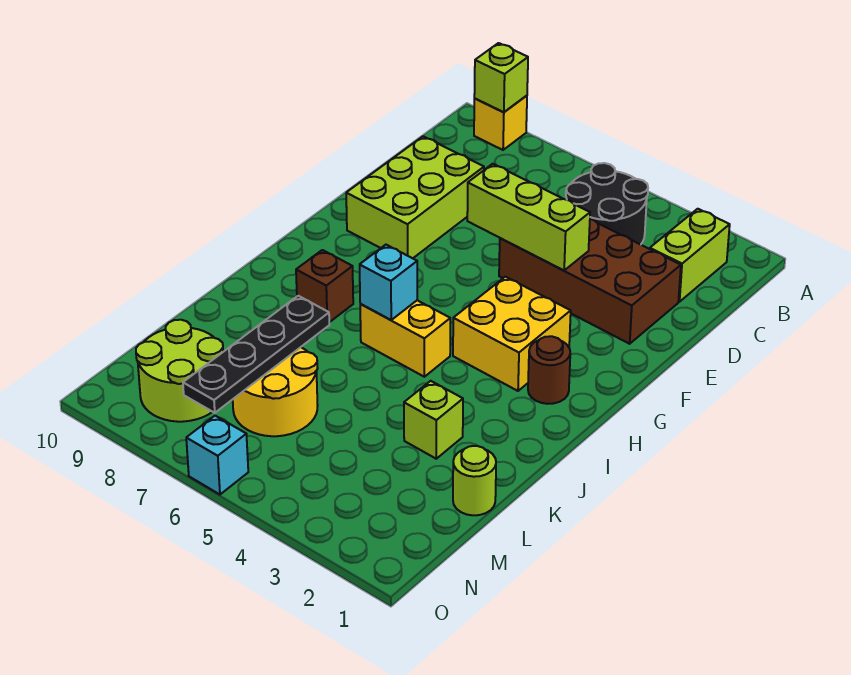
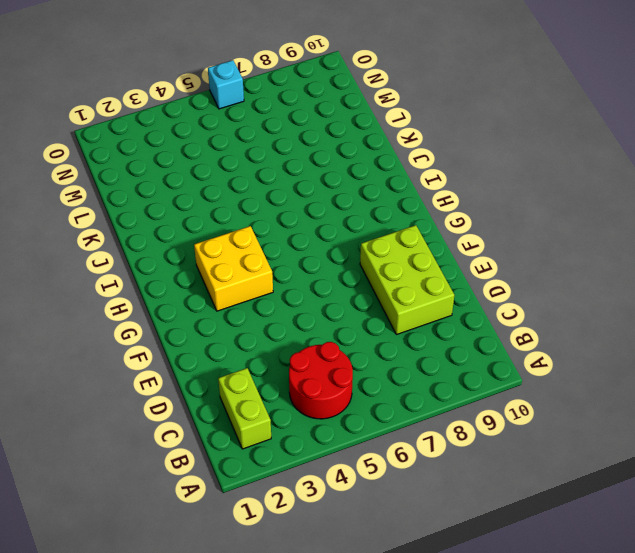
red round brick B4:C5 level 1 -> black round brick B4:C5 level 1
none -> yellow brick A9 level 1
none -> brown brick D2:E5 level 1
none -> brown round brick H2 level 1

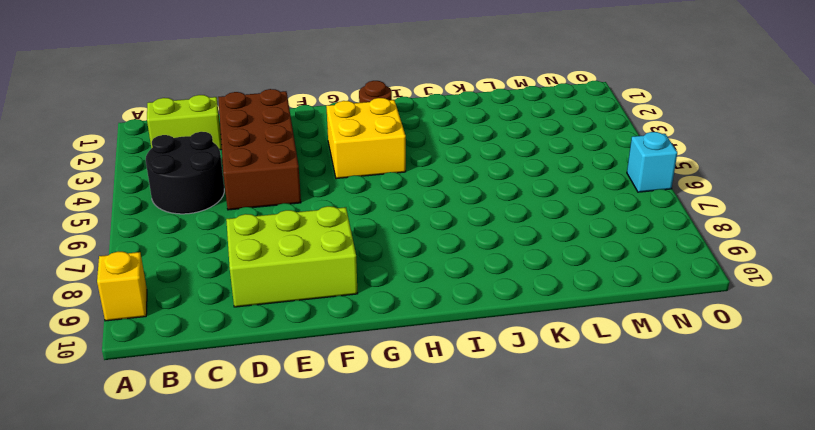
none -> yellow brick I5:I6 level 1
none -> brown brick I8 level 1
none -> lime brick K3 level 1

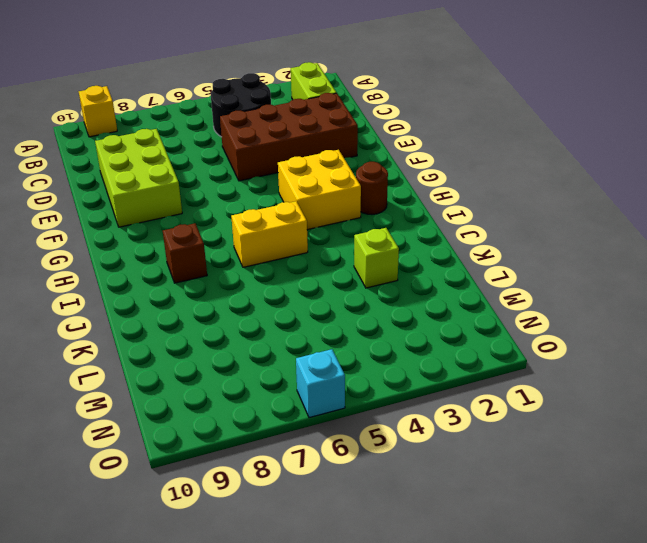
none -> lime round brick L1 level 1
none -> yellow round brick L6:M7 level 1
none -> lime round brick M8:N9 level 1

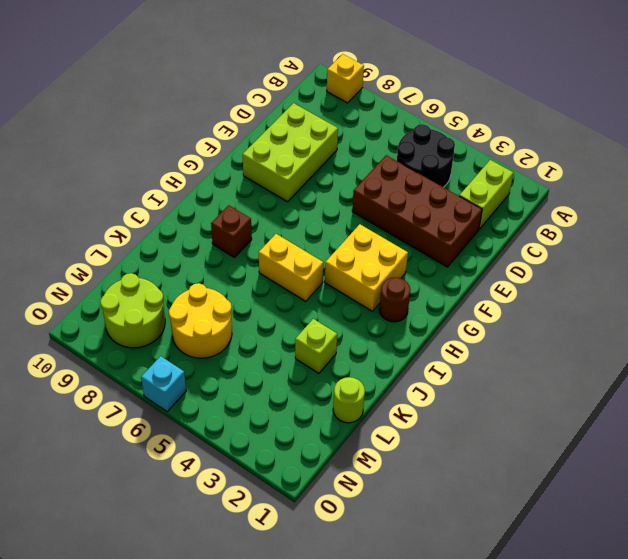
none -> lime brick A9 level 2
none -> lime brick E4:E6 level 2
none -> cyan brick I6 level 2

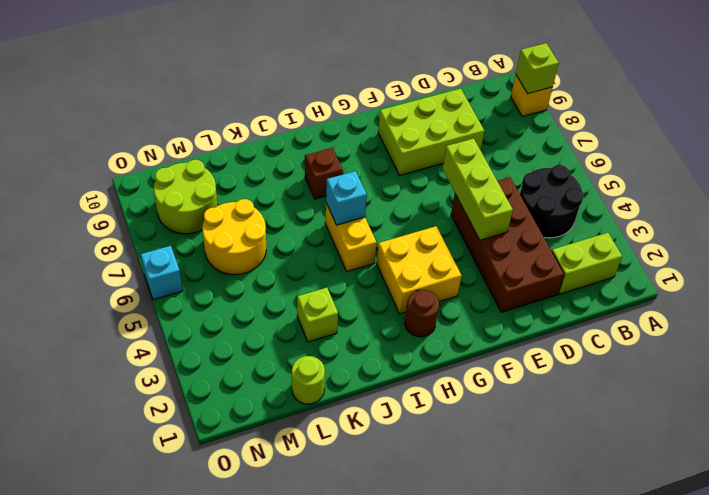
none -> black plate K7:N7 level 2

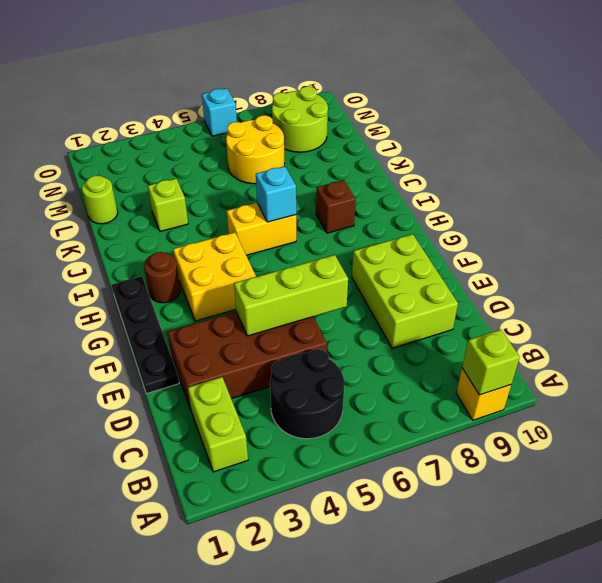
black plate E1:H1 level 1 -> black plate K7:N7 level 2

